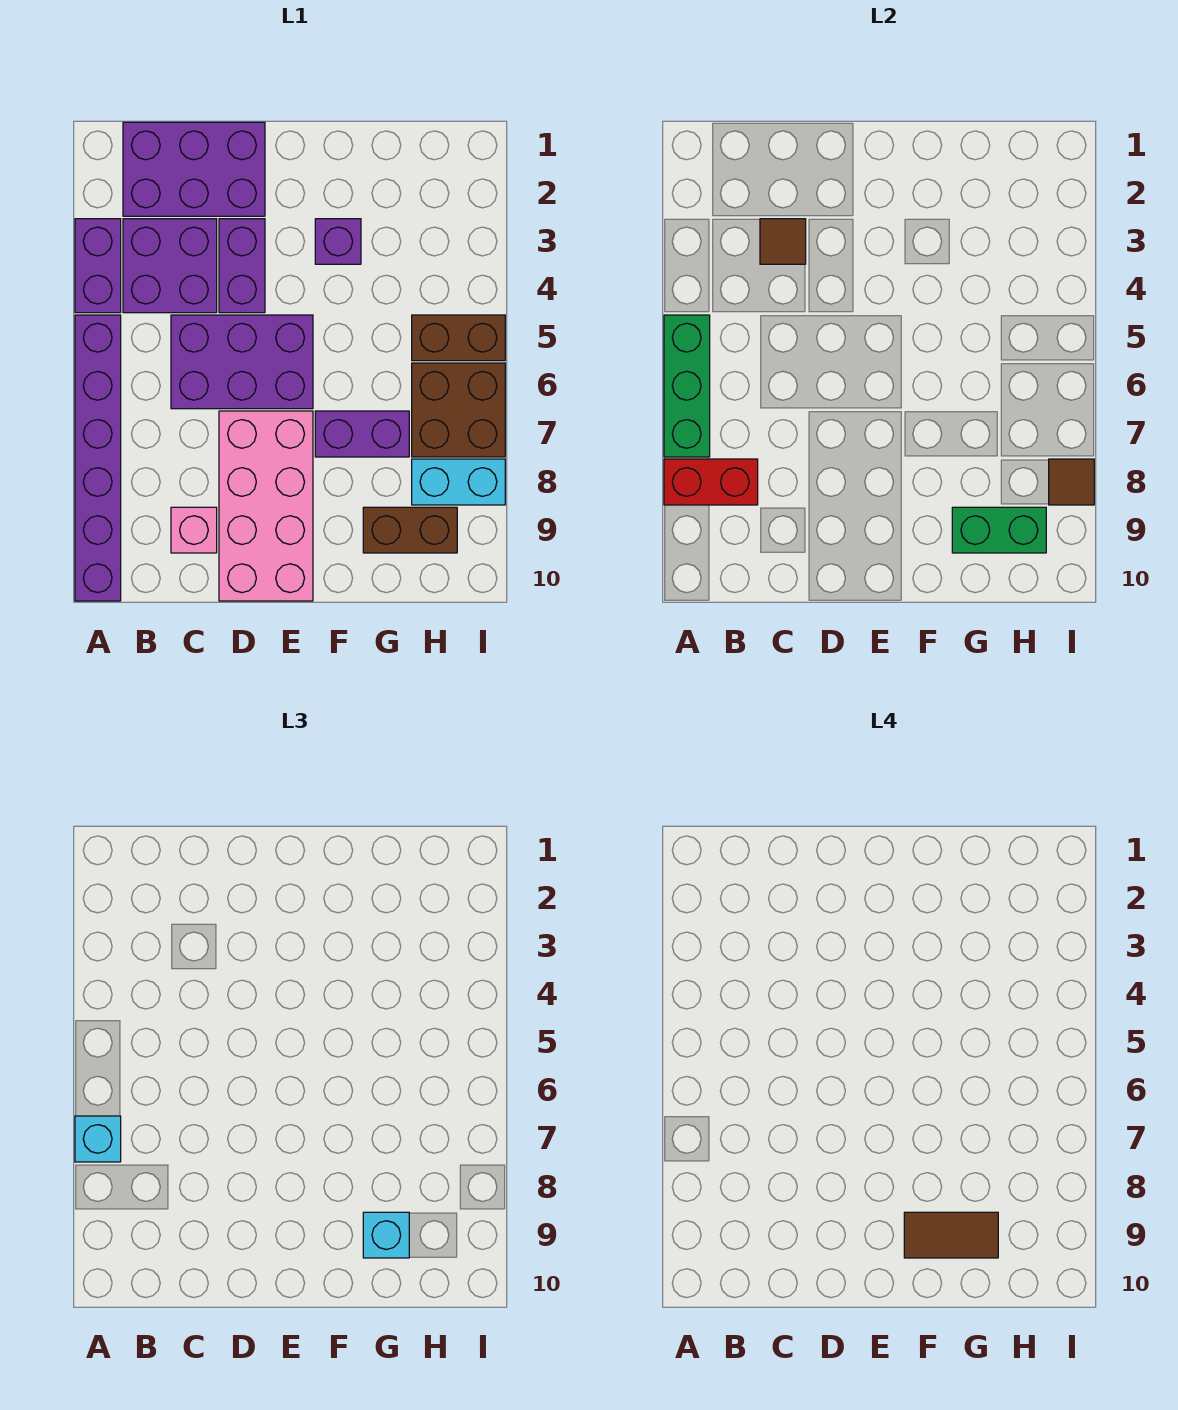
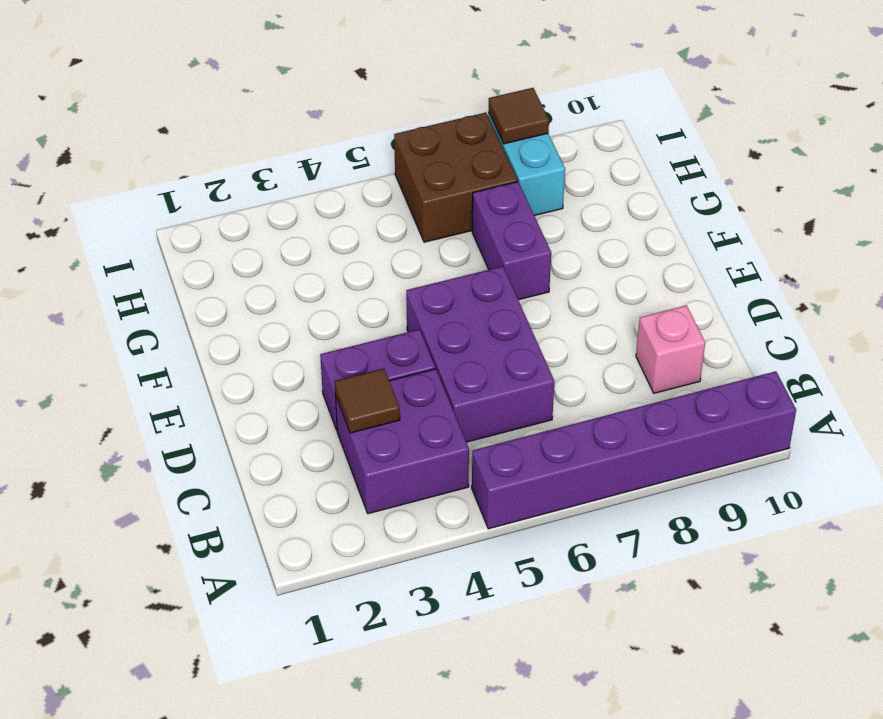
none -> purple brick A3:A4 level 1
none -> purple brick B1:D2 level 1
none -> pink brick D7:E10 level 1

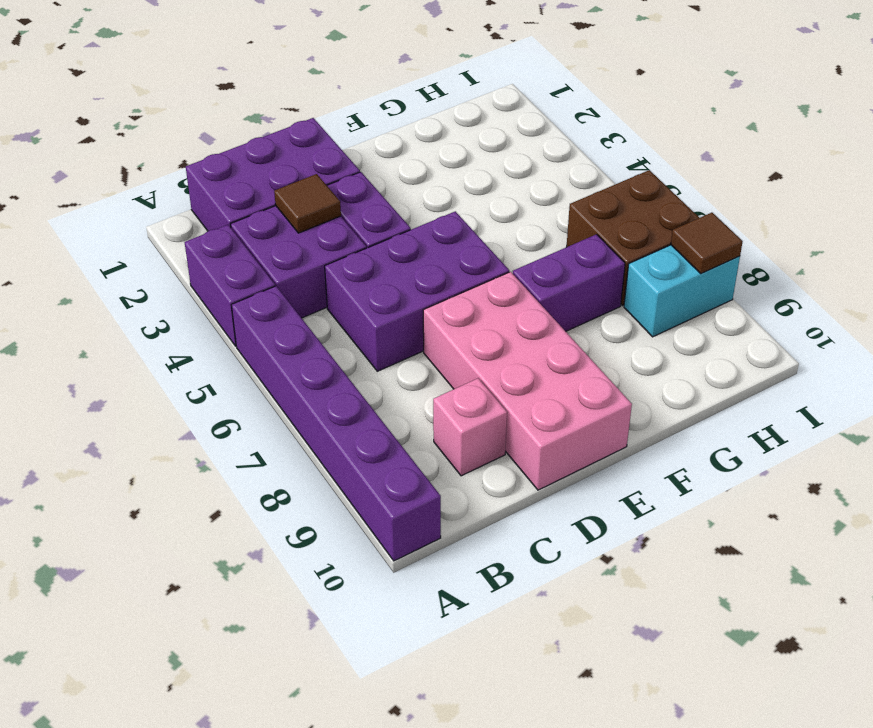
none -> purple brick F3 level 1
none -> brown brick G9:H9 level 1
none -> brown brick H5:I5 level 1

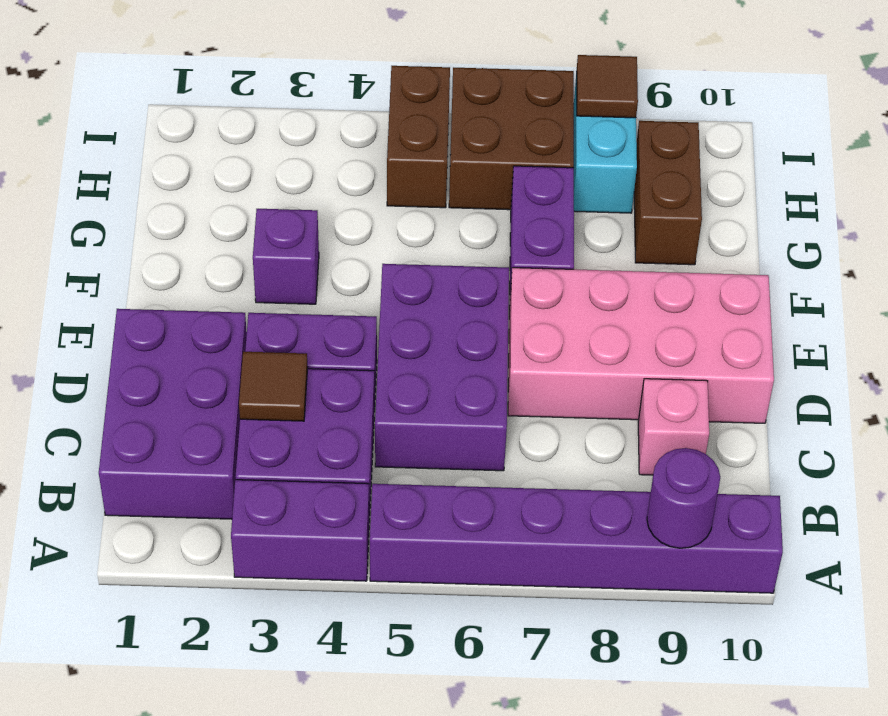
purple round brick A9 level 2 -> none
none -> green brick A5:A7 level 2
none -> red brick A8:B8 level 2
none -> green brick G9:H9 level 2

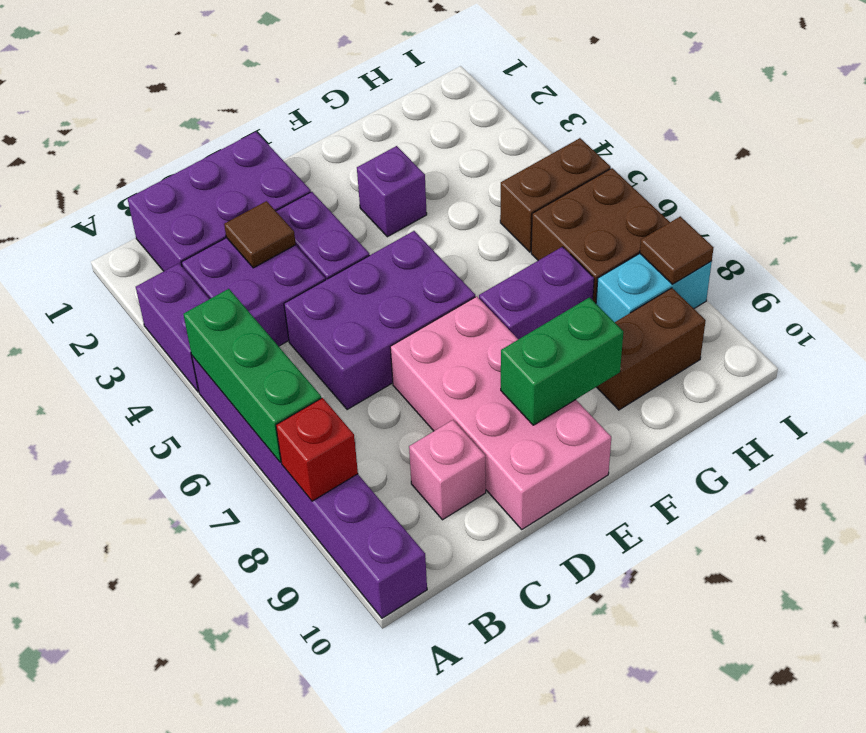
red brick A8 level 2 -> red brick A8:B8 level 2
green brick E9:F9 level 2 -> green brick G9:H9 level 2
none -> cyan brick A7 level 3
none -> cyan brick G9 level 3
none -> brown tile F9:G9 level 4

